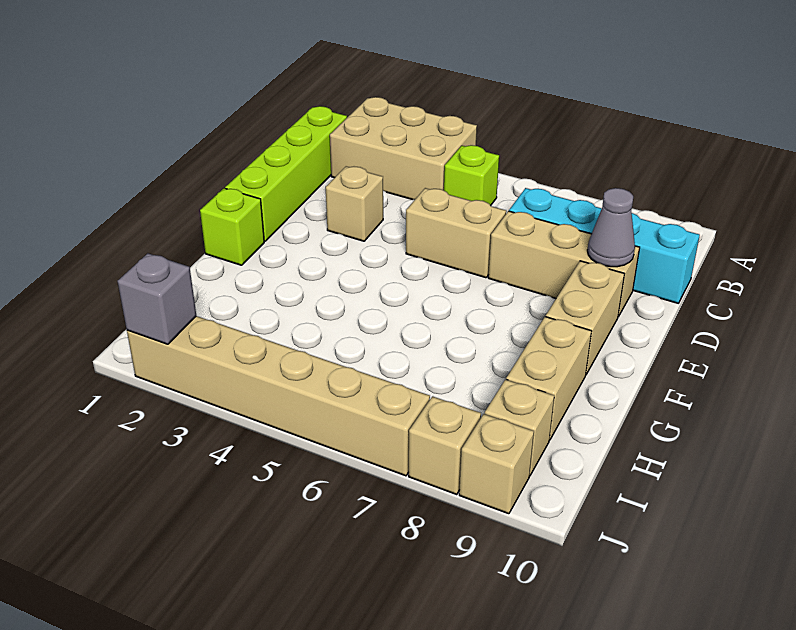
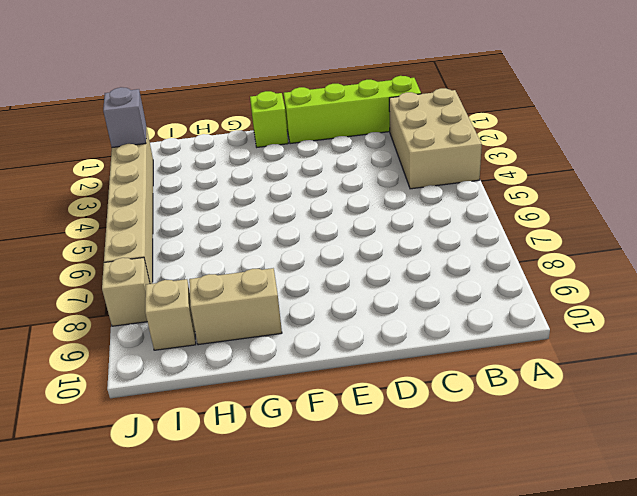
none -> lime brick B5 level 1
none -> cyan brick C7:C10 level 1
none -> tan brick D3 level 1

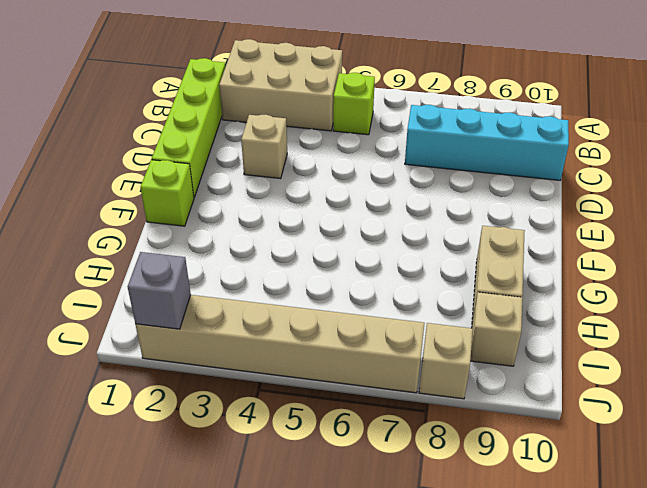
none -> tan brick D5:D6 level 1
none -> tan brick D7:D9 level 1
none -> tan brick E9:F9 level 1

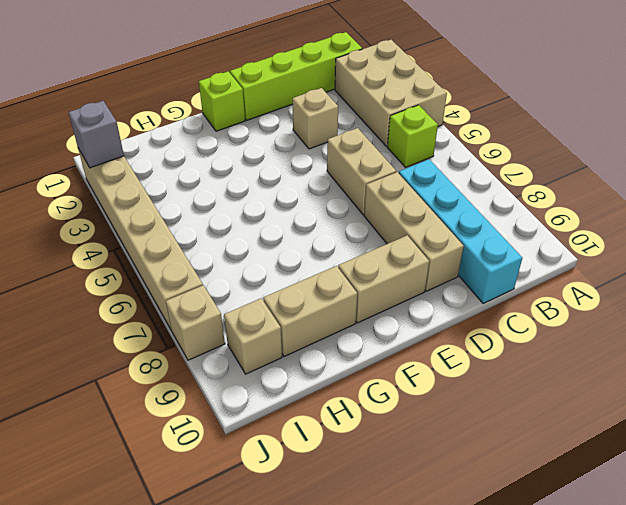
none -> tan brick J9 level 1
none -> grey cone D9 level 2

